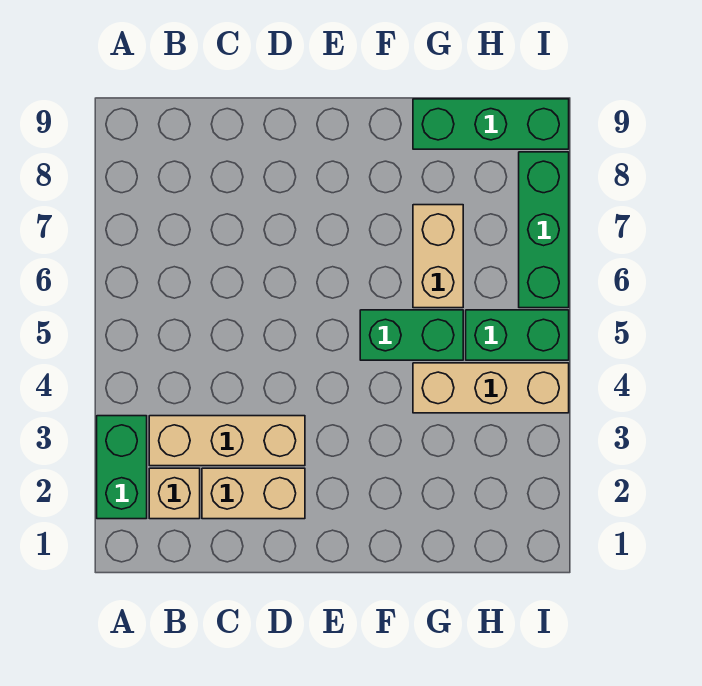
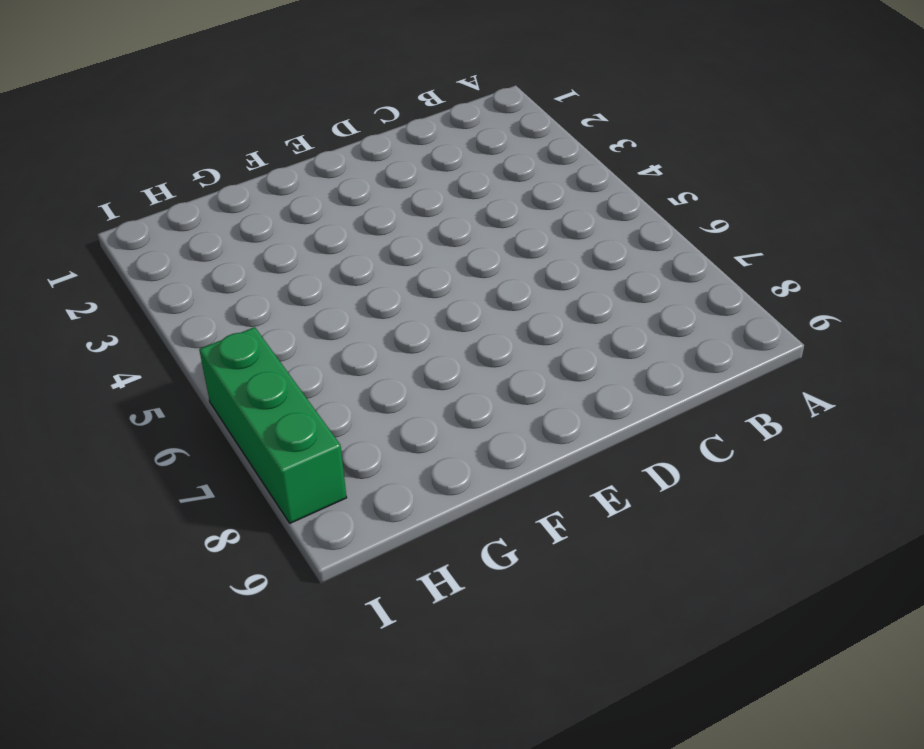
none -> green brick A2:A3 level 1
none -> tan brick B2 level 1

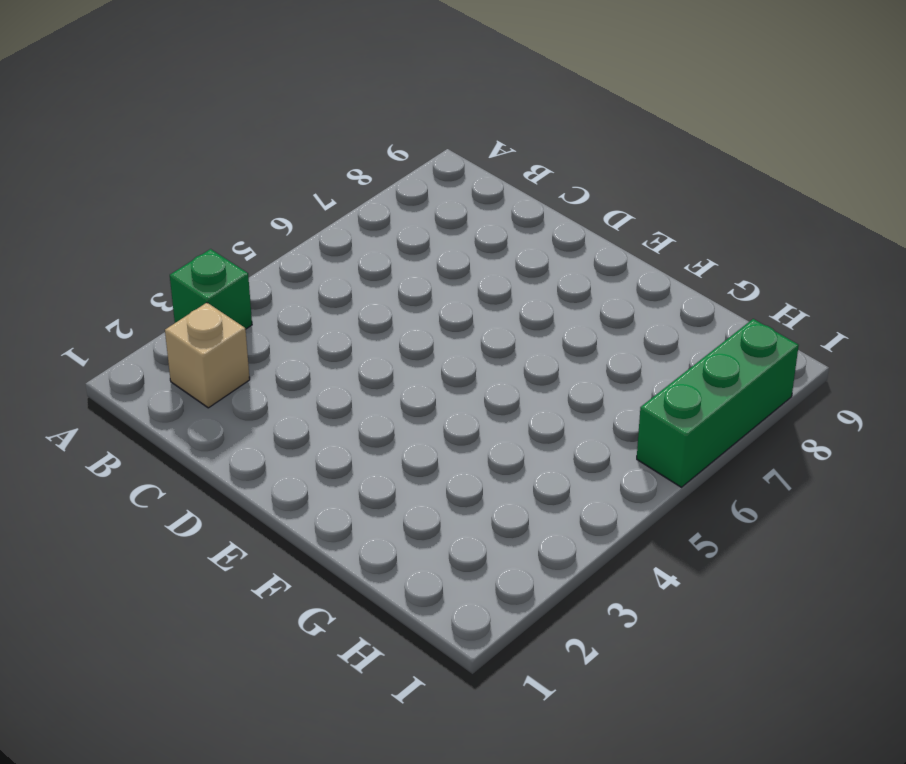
green brick A3 level 1 -> green brick A2:A3 level 1
none -> tan brick B3:D3 level 1
none -> tan brick C2:D2 level 1

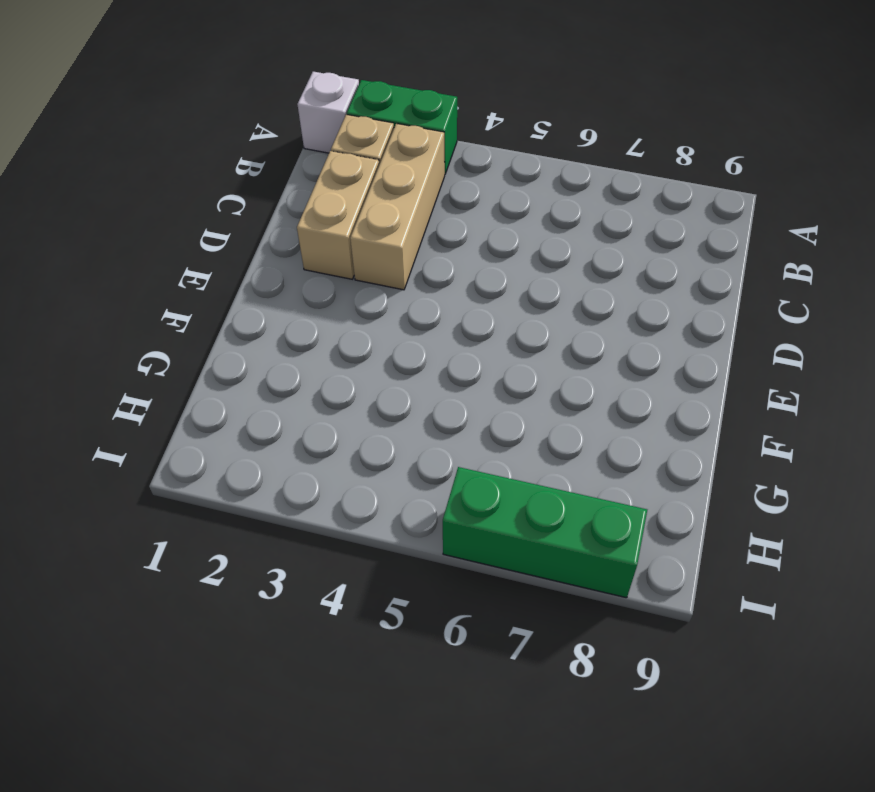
white brick A1 level 1 -> none
none -> green brick F5:G5 level 1
none -> tan brick G4:I4 level 1

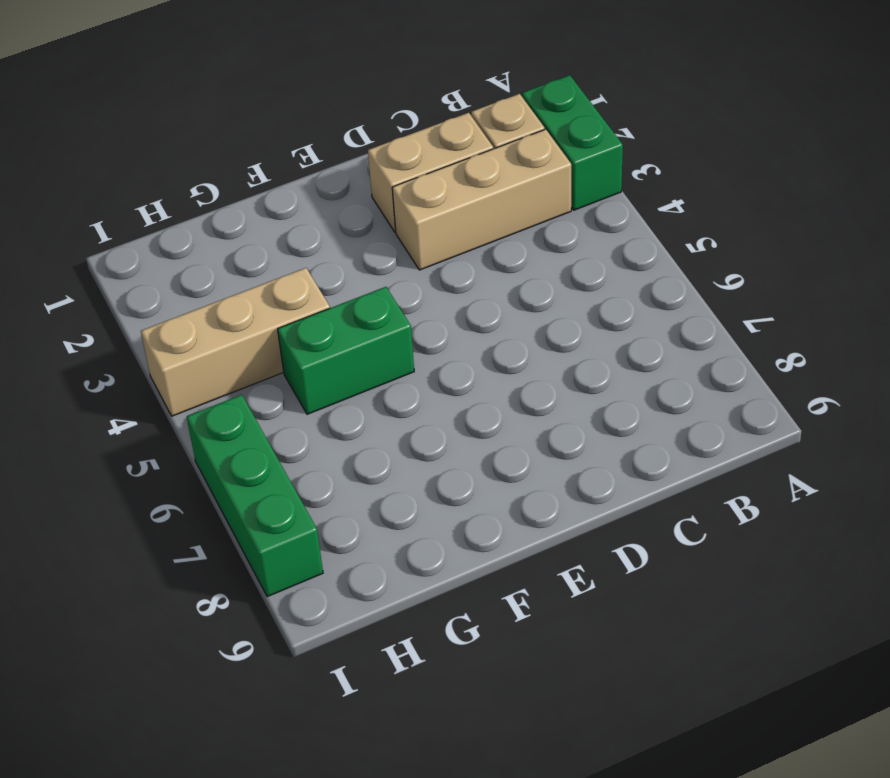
none -> tan brick G6:G7 level 1
none -> green brick G9:I9 level 1

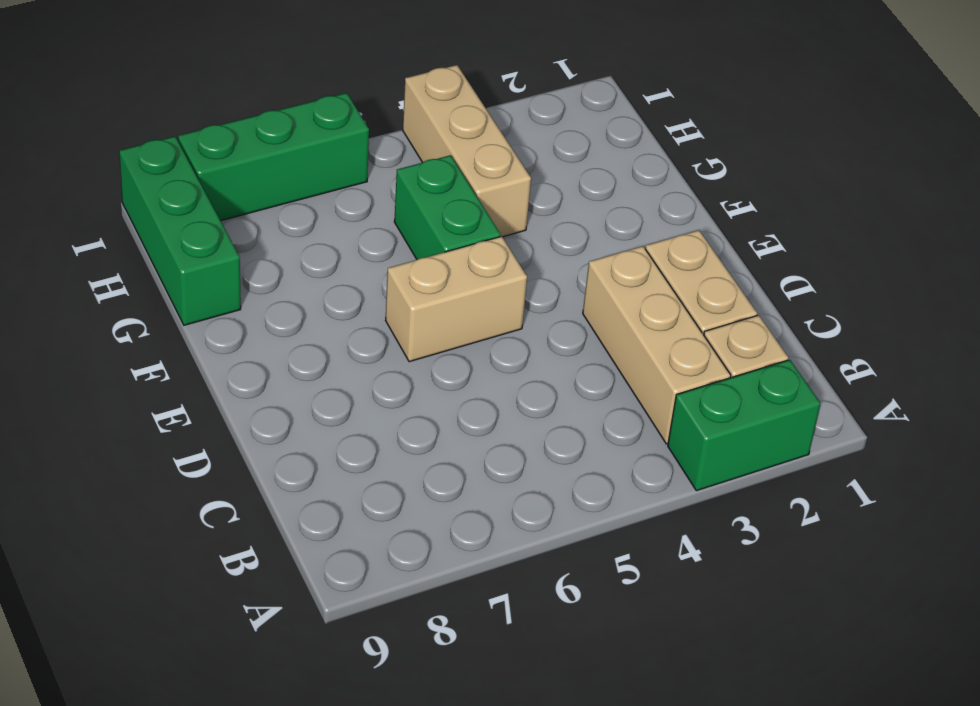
tan brick E5:E6 level 1 -> tan brick G6:G7 level 1
none -> green brick H5:I5 level 1

